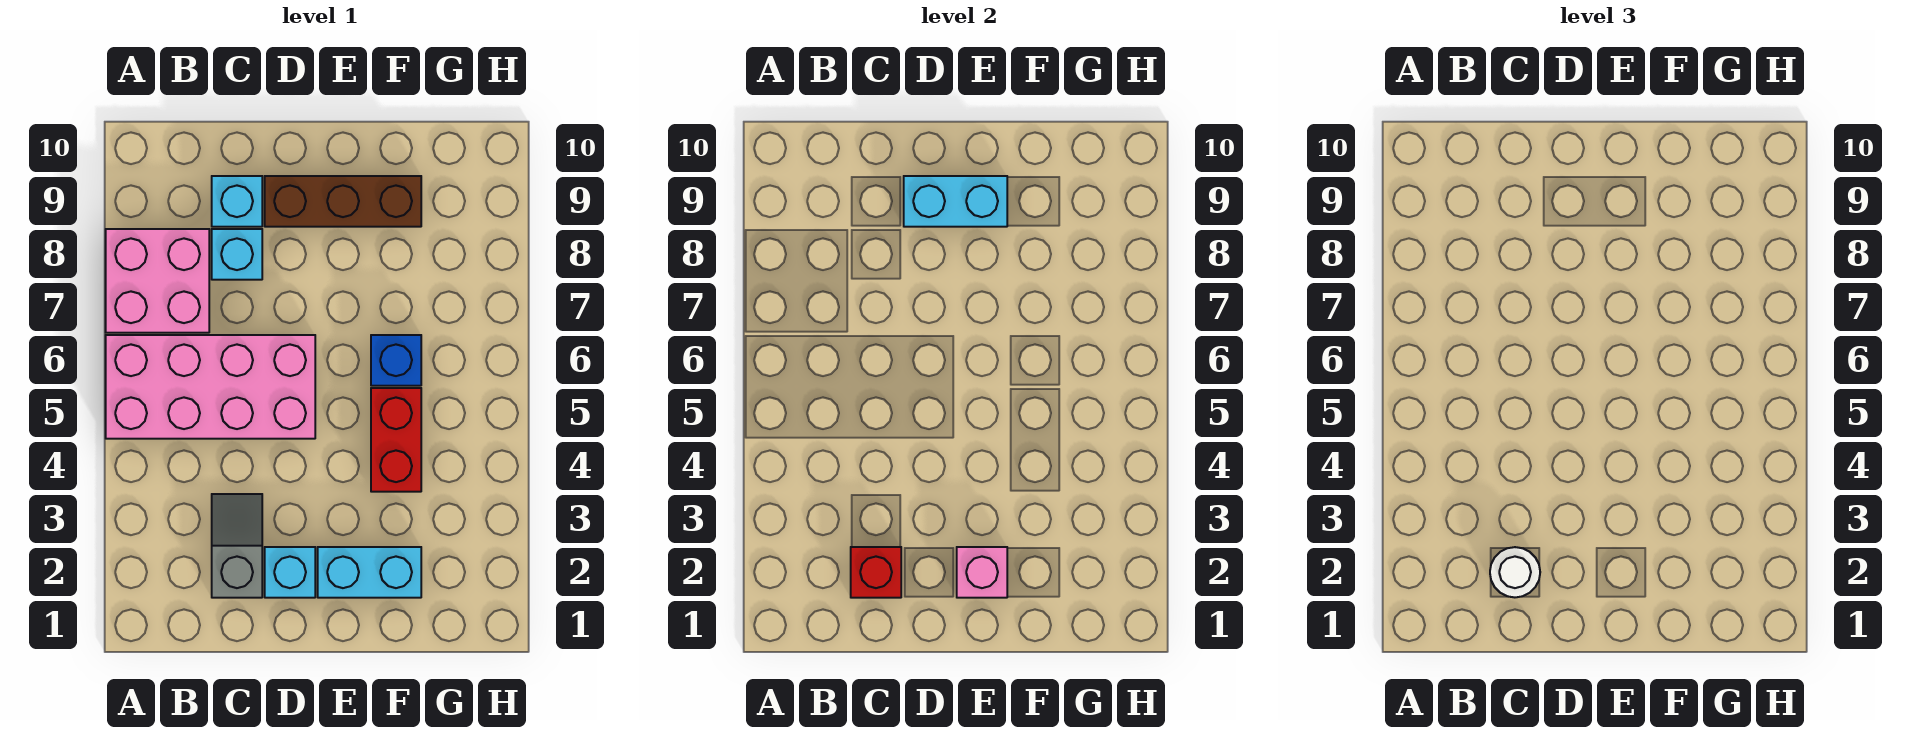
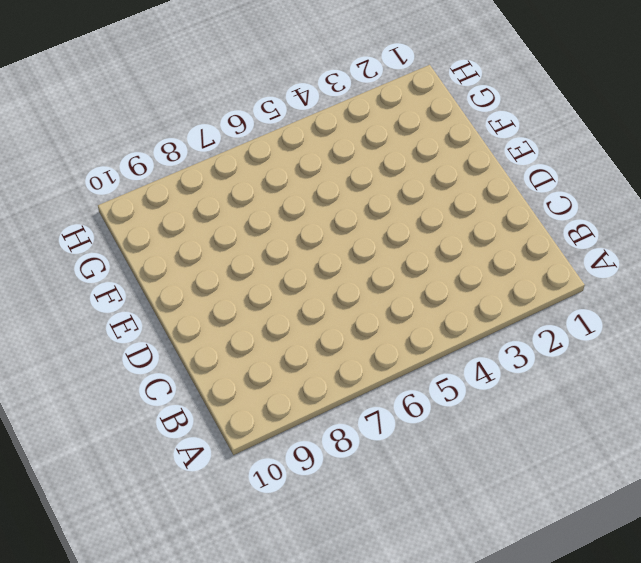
none -> pink brick A5:D6 level 1
none -> pink brick A7:B8 level 1
none -> grey slope C2:C3 level 1 top 2

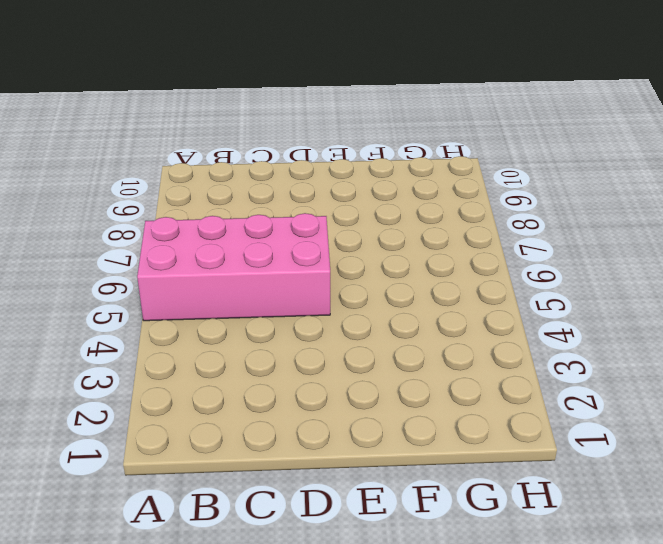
none -> pink brick A7:B8 level 1
none -> grey slope C2:C3 level 1 top 2
none -> cyan brick C8 level 1

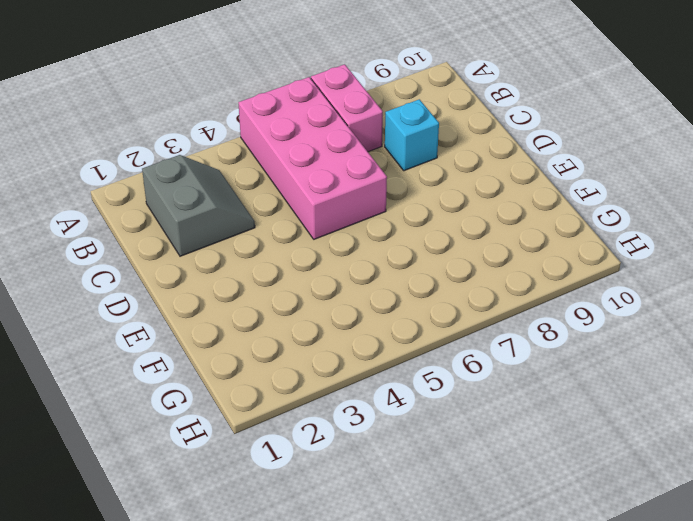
pink brick A7:B7 level 1 -> pink brick A7:B8 level 1
grey slope B2:C3 level 1 top 2 -> grey slope C2:C3 level 1 top 2
none -> cyan brick C9 level 1
none -> cyan brick D2 level 1
none -> brown brick D9:F9 level 1

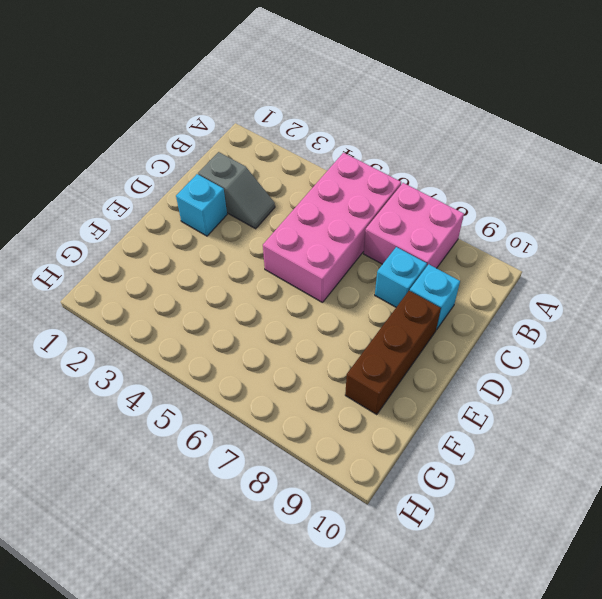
none -> cyan brick E2:F2 level 1
none -> red brick F4:F5 level 1
none -> blue brick F6 level 1

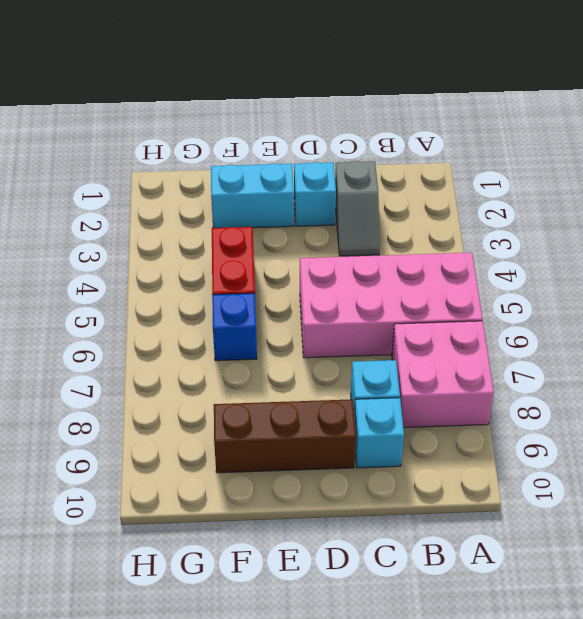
none -> red brick C2 level 2
none -> cyan brick D9:E9 level 2
none -> pink brick E2 level 2

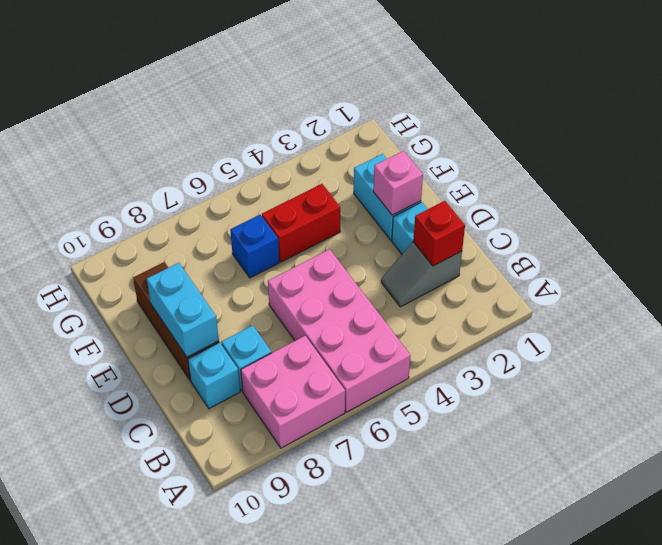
none -> white round brick C2 level 3

